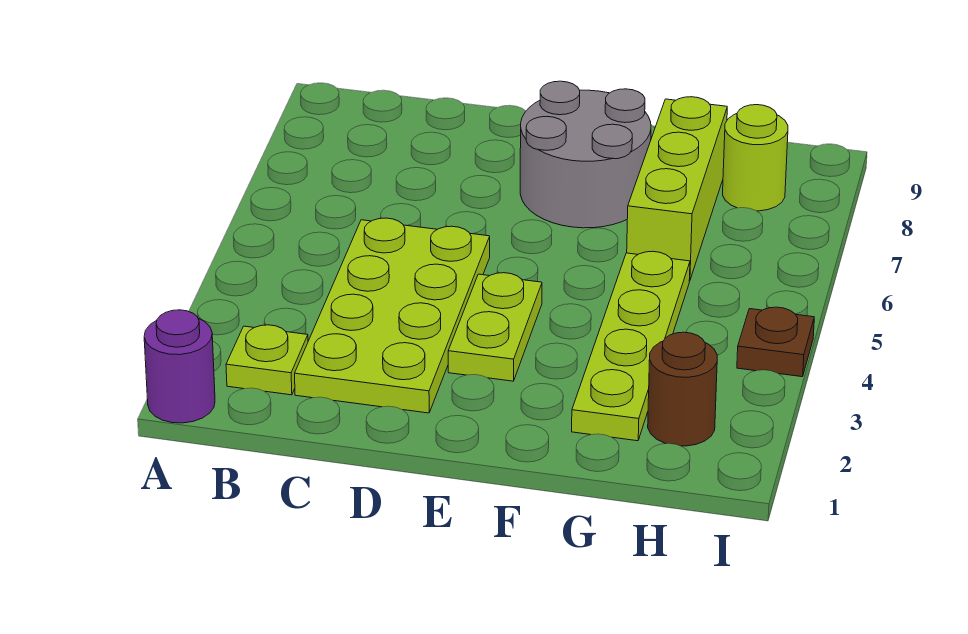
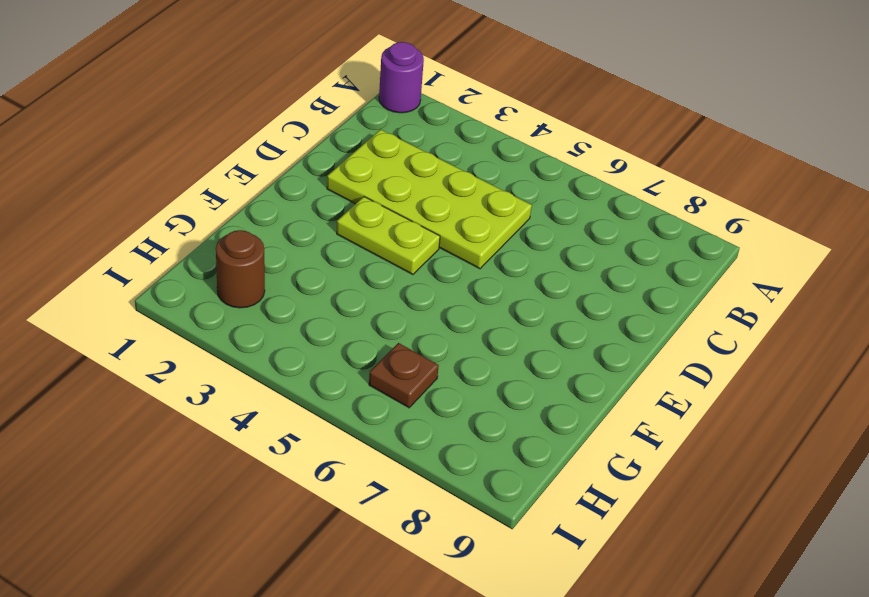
brown plate H6 level 1 -> brown plate I4 level 1
none -> lime plate B2 level 1
none -> grey round brick E7:F8 level 1

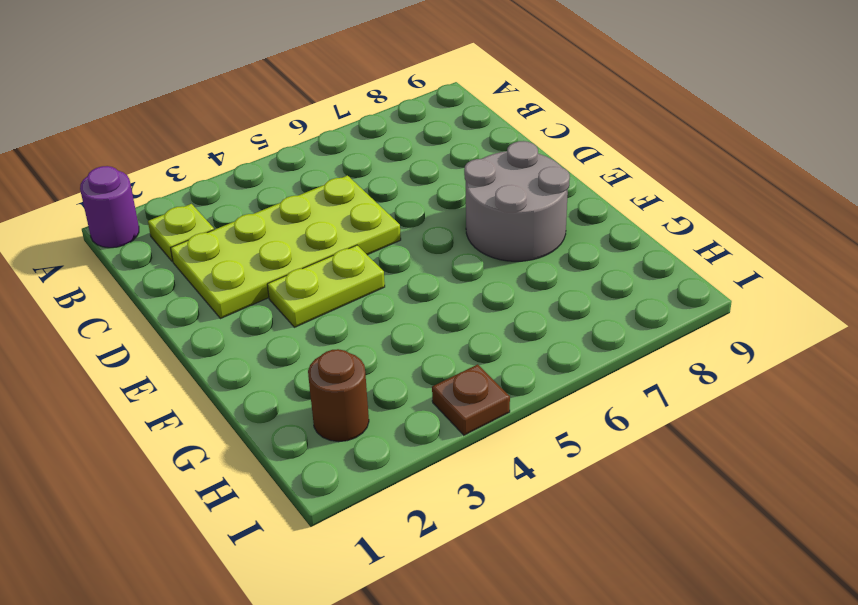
none -> lime plate G2:G5 level 1
none -> lime brick G6:G8 level 1

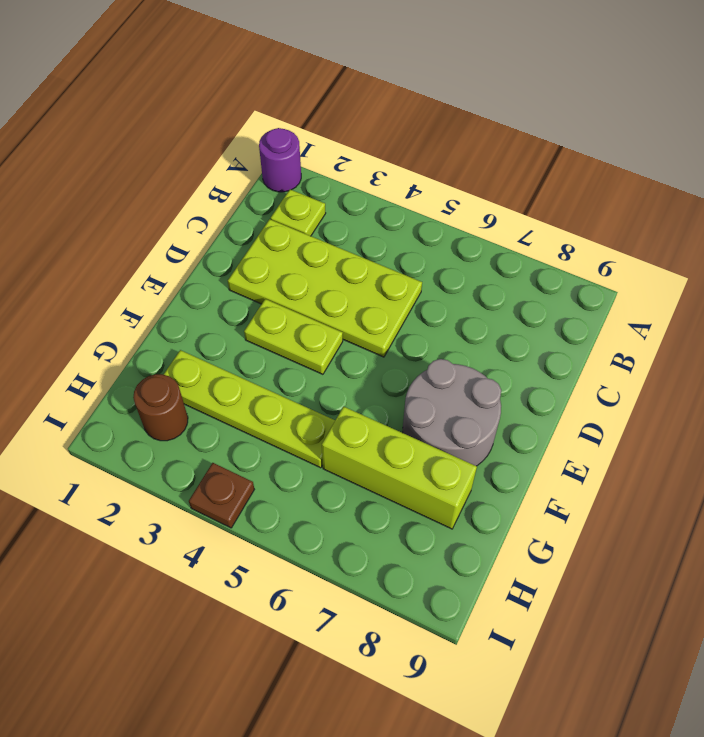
none -> lime round brick H8 level 1

